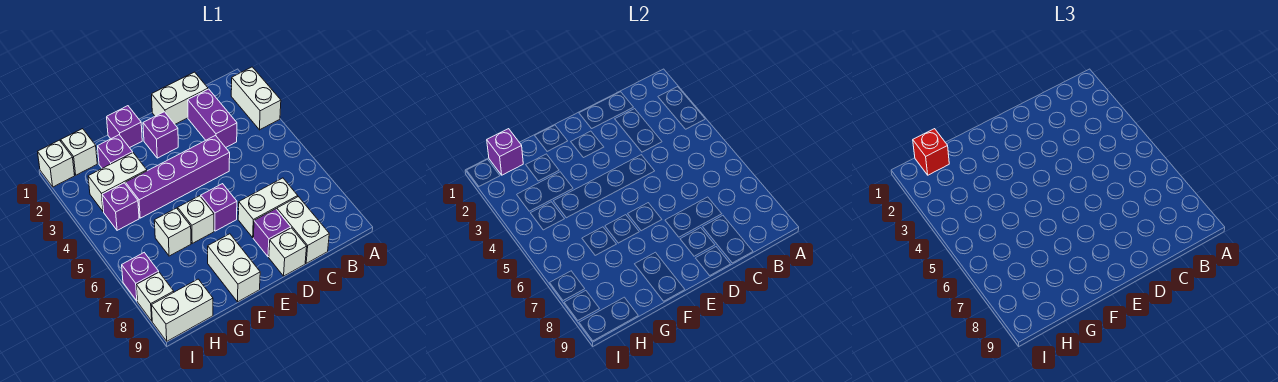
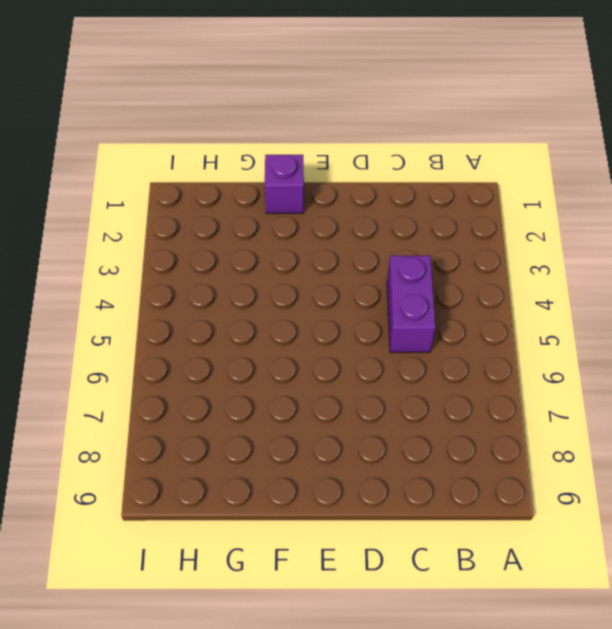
purple brick C4:C5 level 1 -> purple brick C2:C3 level 1
none -> white brick A2:A3 level 1
none -> white brick C1:D1 level 1
none -> white brick C7:D7 level 1

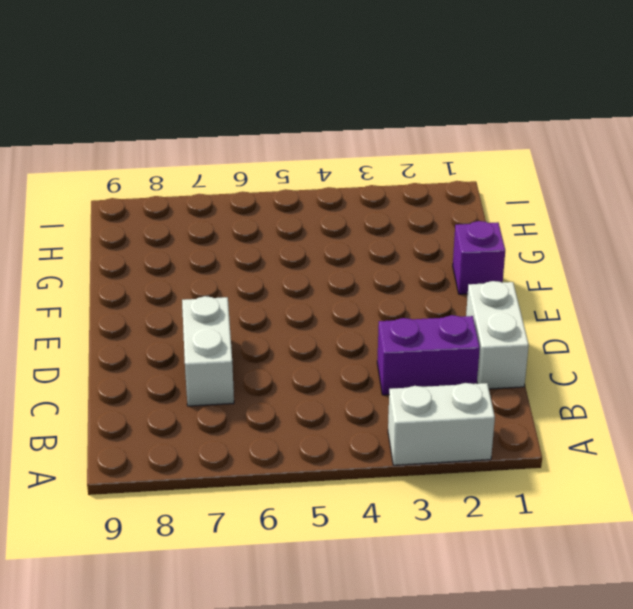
none -> white brick C8:C9 level 1
none -> purple brick D4:G4 level 1
none -> purple brick D8 level 1

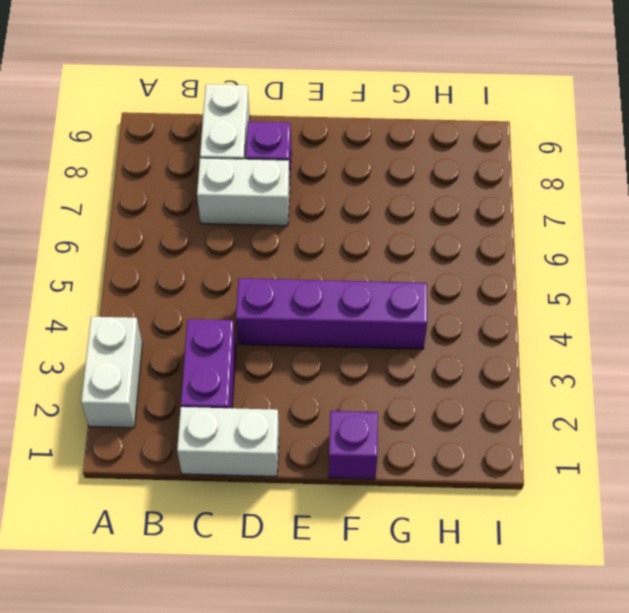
none -> white brick D9 level 1
none -> purple brick E2 level 1
none -> purple brick E6 level 1

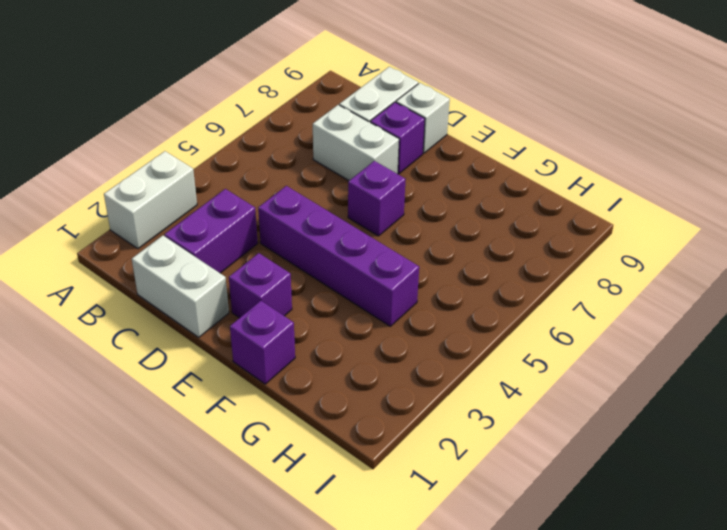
none -> white brick F6 level 1
none -> white brick F8:F9 level 1
none -> purple brick G2 level 1

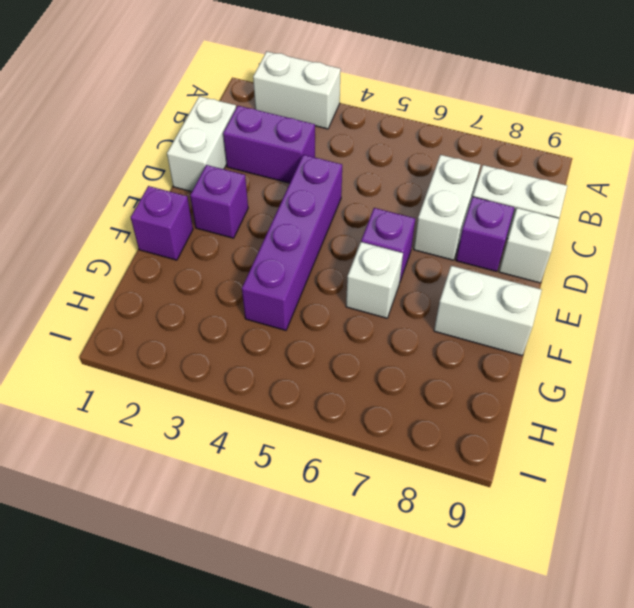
none -> purple brick G2 level 1
none -> white brick G3:H3 level 1
none -> white brick G6 level 1

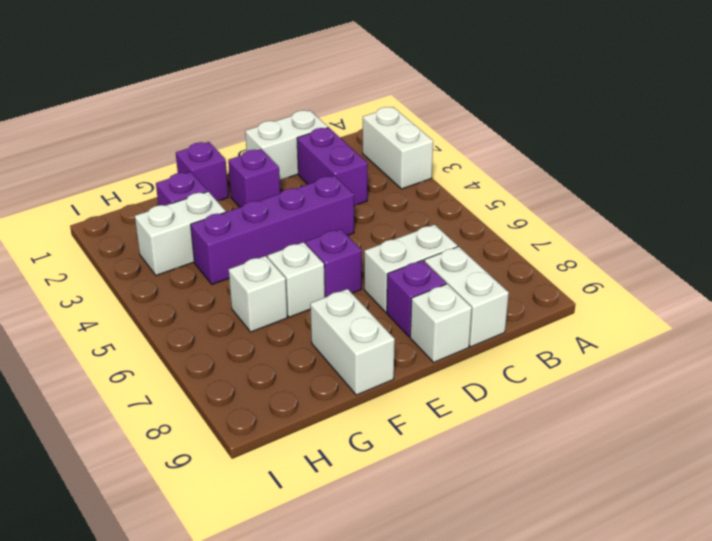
none -> white brick H1 level 1
none -> purple brick H4 level 1
none -> white brick H9:I9 level 1

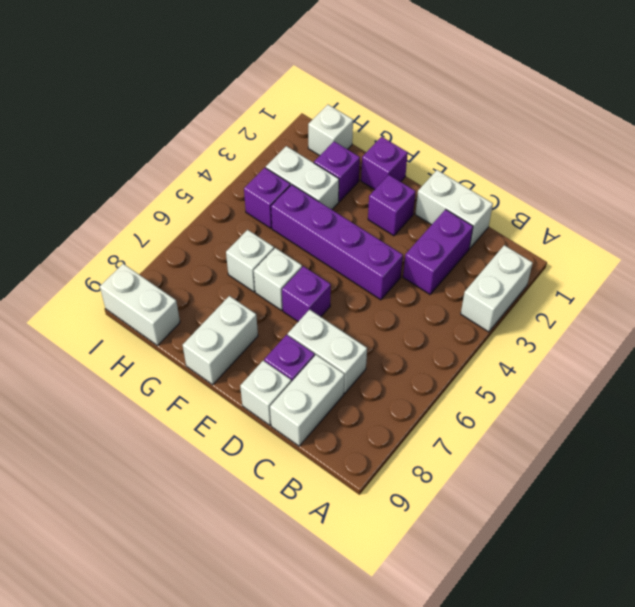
none -> white brick I1 level 1
none -> purple brick I7 level 1
none -> white brick I8 level 1

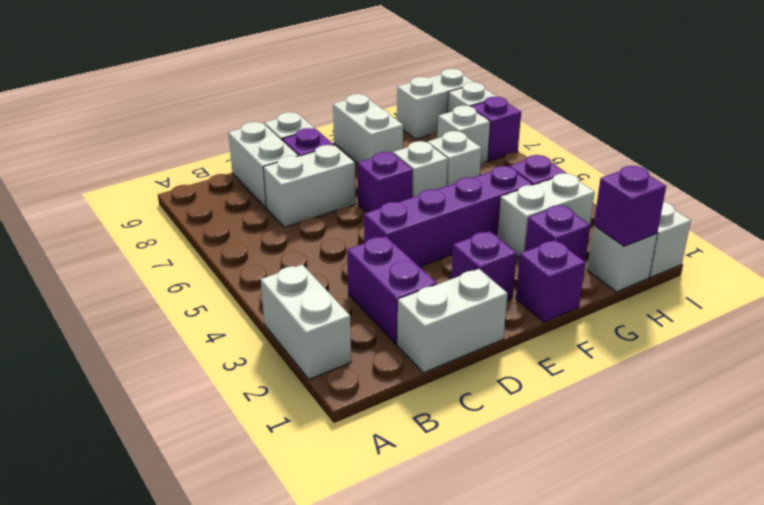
white brick H7 level 1 -> none
none -> red brick H1 level 3

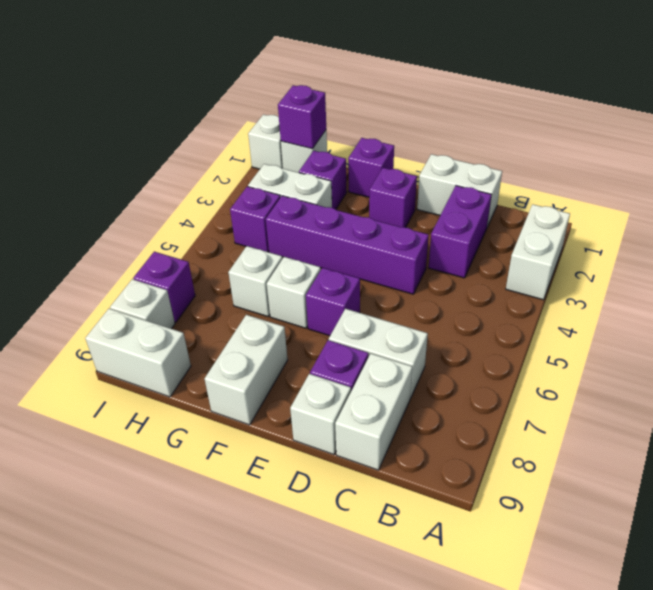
none -> red brick H1 level 3

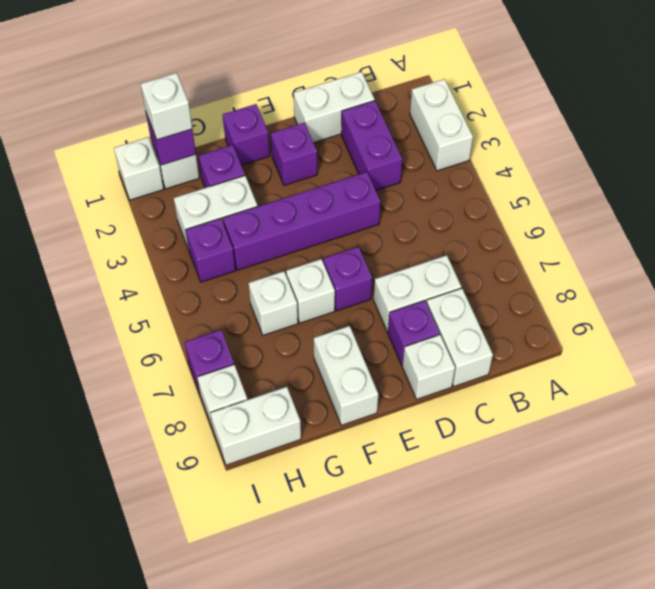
white brick H1 level 3 -> red brick H1 level 3

